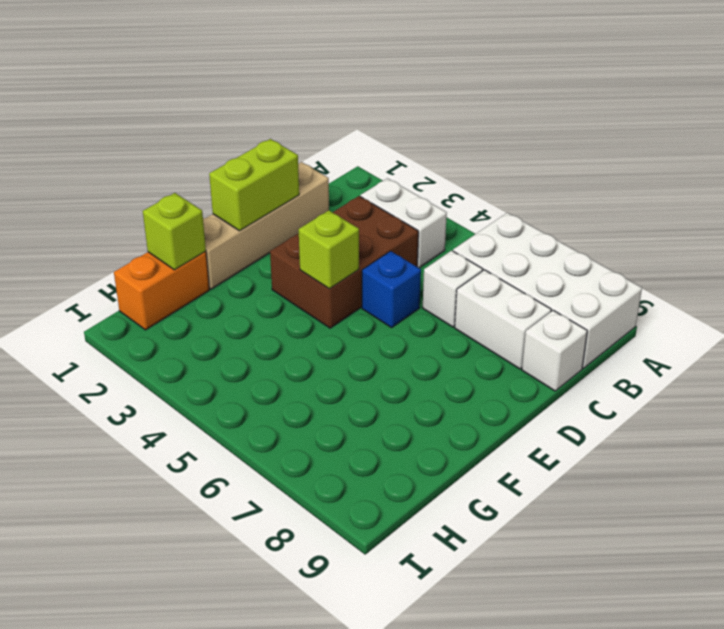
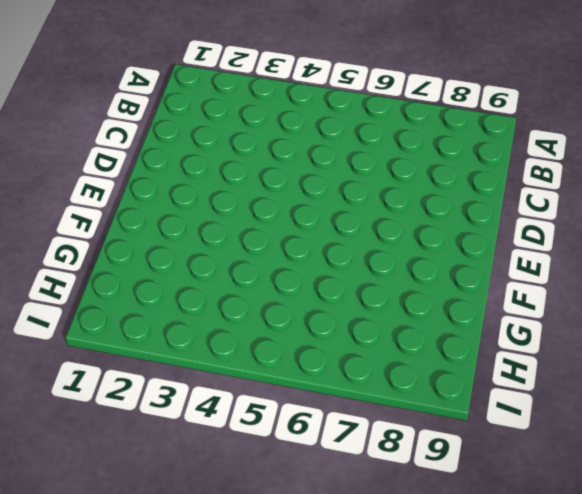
none -> white brick A6:B9 level 1
none -> white brick B3:B4 level 1
none -> tan brick C1:F1 level 1

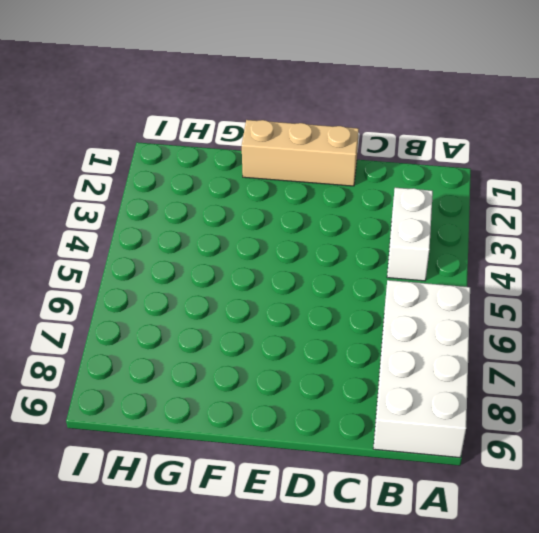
tan brick D1:F1 level 1 -> tan brick C1:F1 level 1
none -> brown brick C3:E4 level 1
none -> white brick C6 level 1
none -> white brick C7:C8 level 1

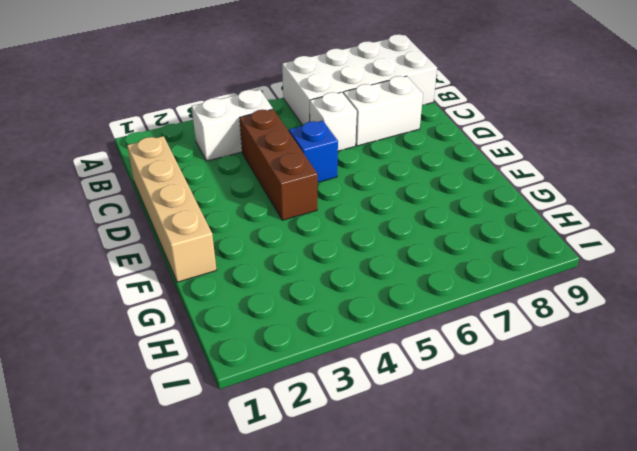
brown brick C4:E4 level 1 -> brown brick C3:E4 level 1
none -> white brick C9 level 1
none -> orange brick G1:H1 level 1
none -> lime brick D1:E1 level 2

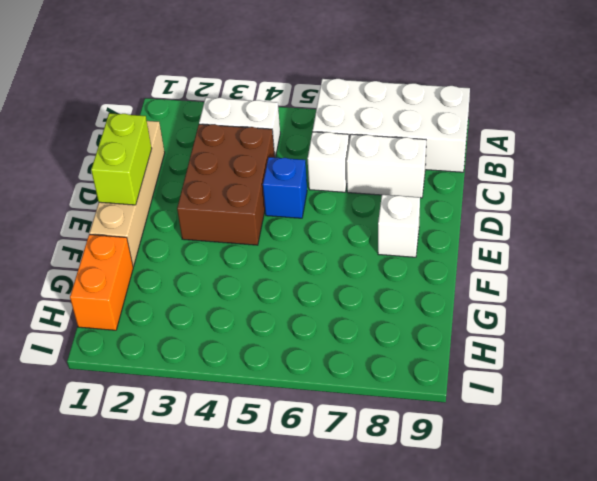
white brick E8 level 1 -> white brick C9 level 1
none -> lime brick E4 level 2
none -> lime brick G1 level 2

